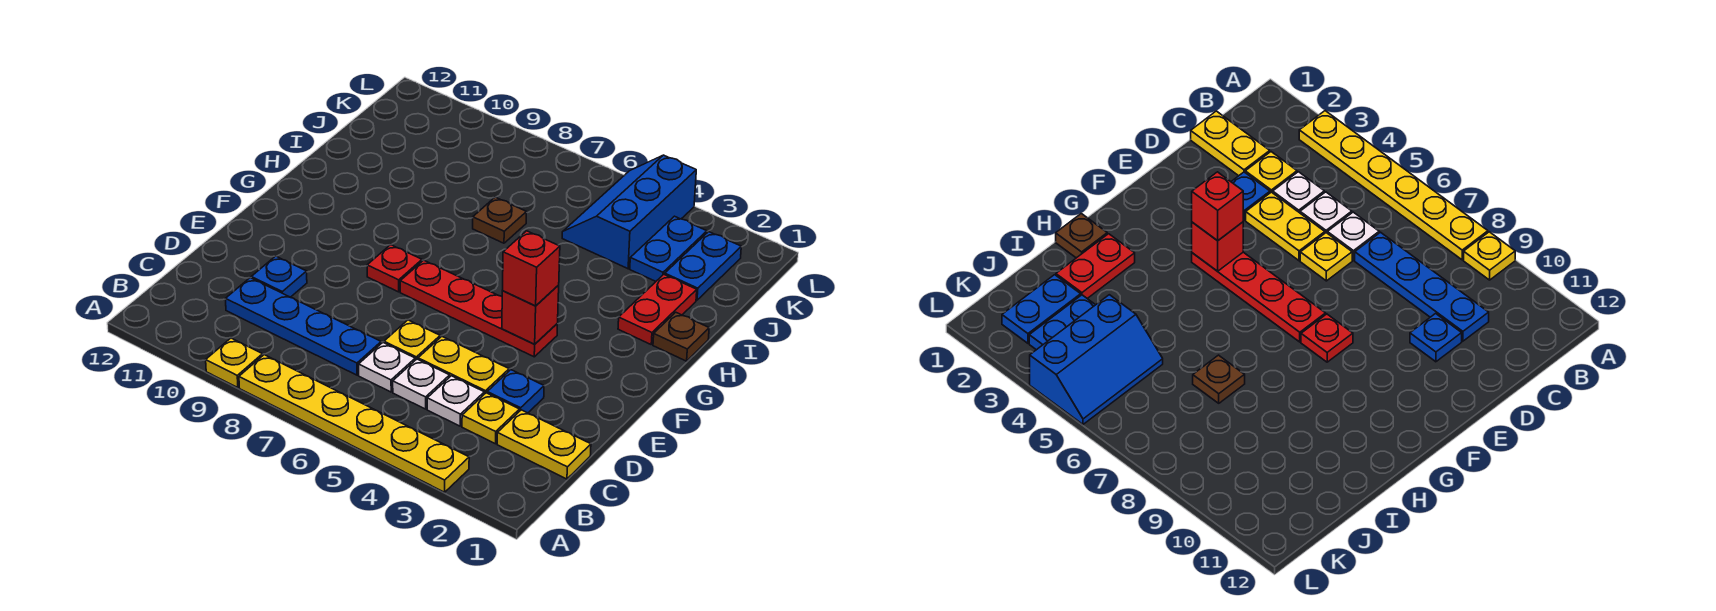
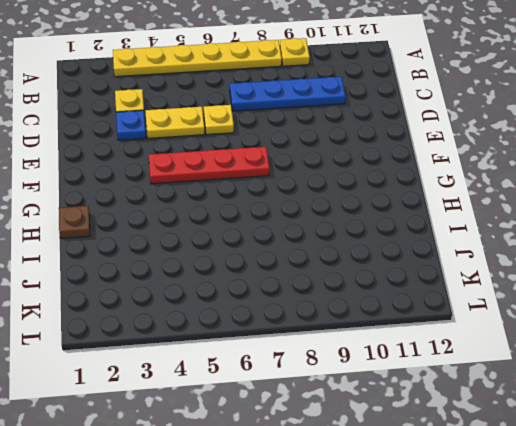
none -> yellow plate C1:C2 level 1
none -> white plate C4 level 1
none -> white plate C5 level 1

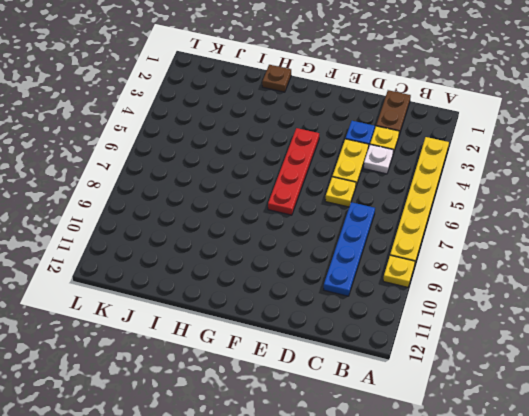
brown plate C1:C2 level 1 -> yellow plate C1:C2 level 1
none -> white plate C5 level 1
none -> white plate C6 level 1
none -> blue plate D10 level 1

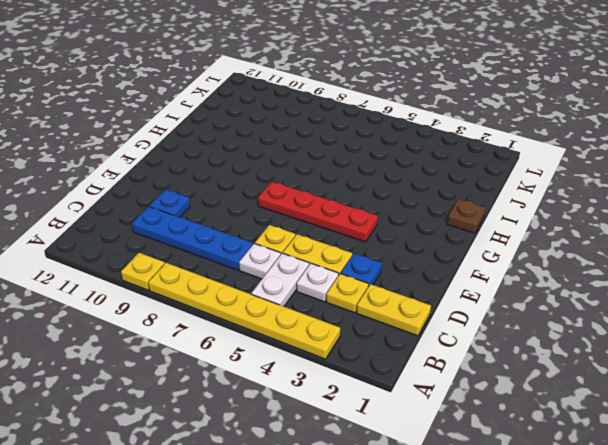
white plate B5:C5 level 1 -> white plate C5 level 1
none -> red plate F8 level 1
none -> red plate H2:I2 level 1
none -> brown plate I7 level 1

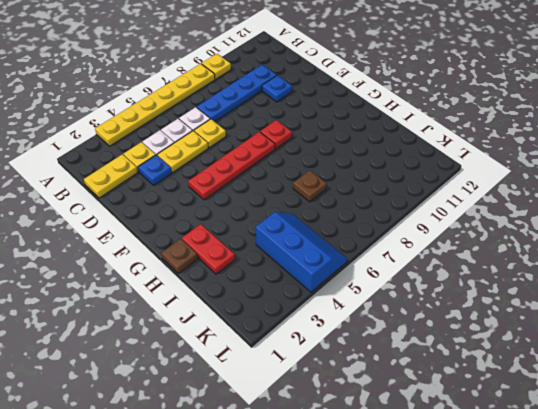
none -> blue plate J2:K2 level 1
none -> blue plate J3:K3 level 1
none -> red brick F4 level 2

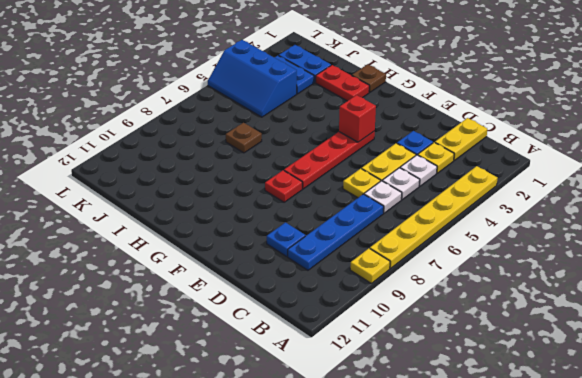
none -> red brick F4 level 3

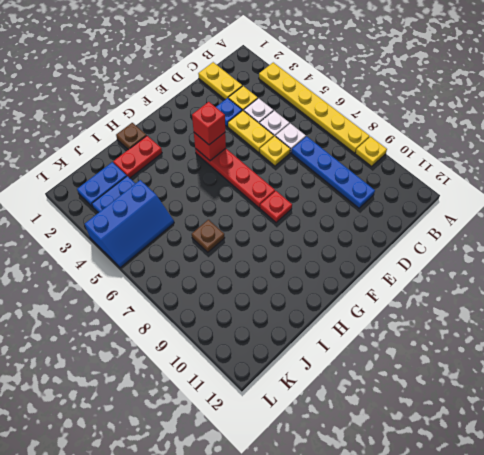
none -> blue plate D10 level 1

